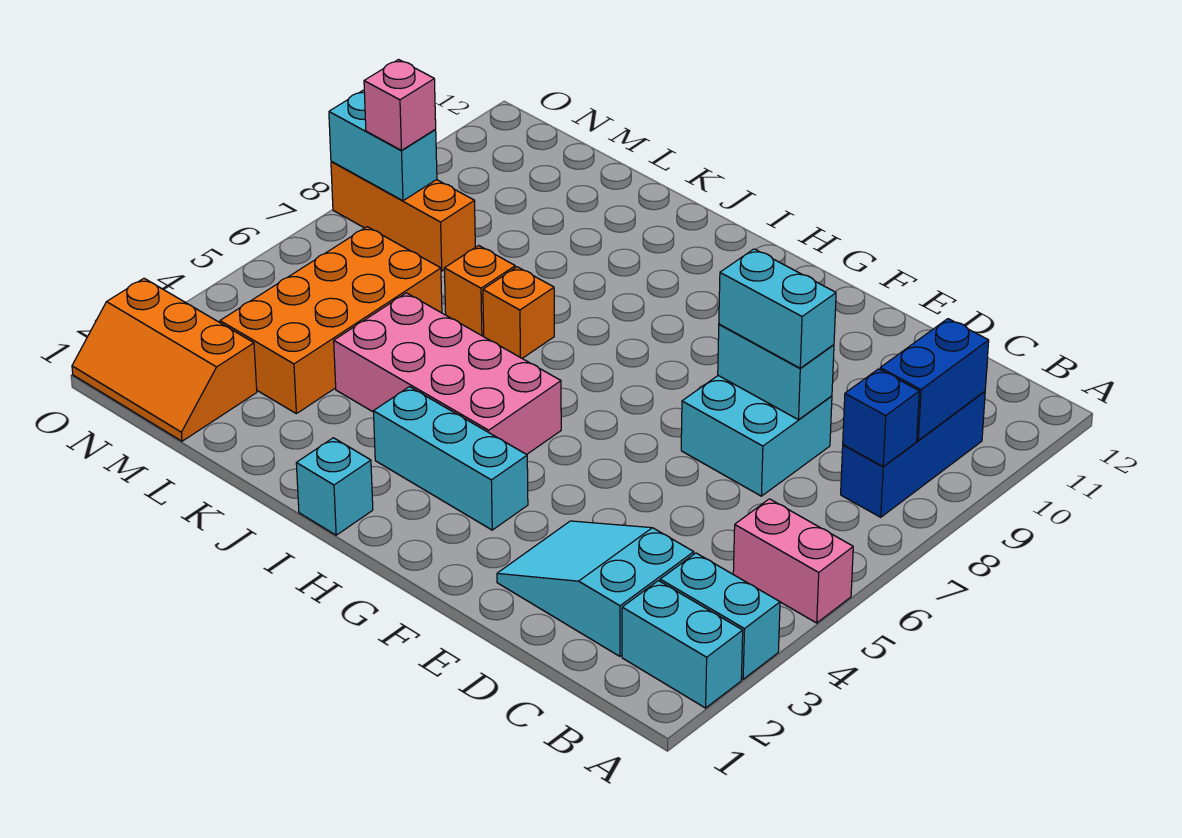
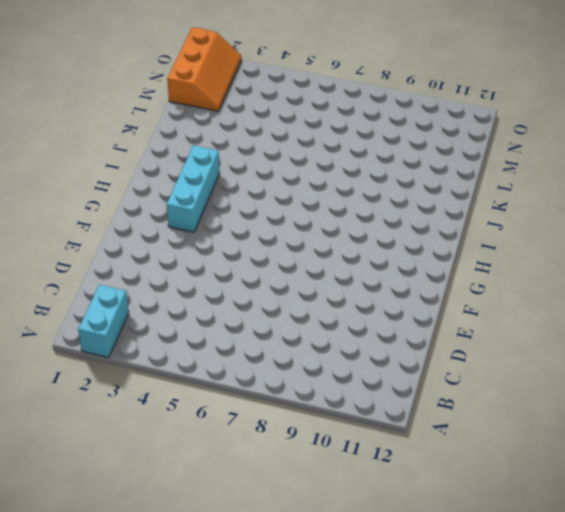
orange slope M1:O2 level 1 top 1 -> orange slope M1:O2 level 1 top 2
none -> cyan brick A3:B3 level 1
none -> pink brick A5:B5 level 1
none -> blue brick B8:B10 level 1

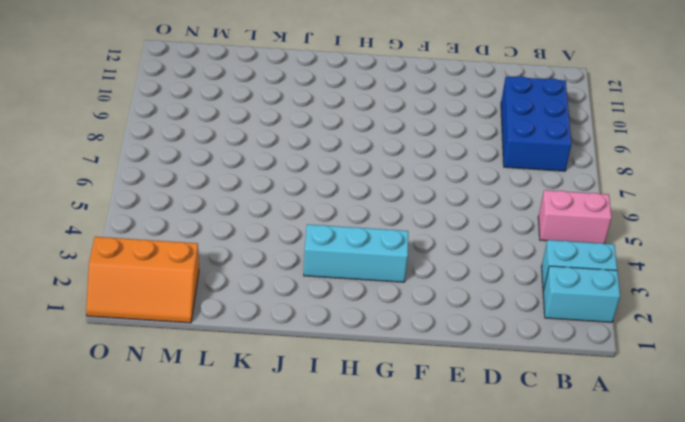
blue brick B8:C10 level 1 -> blue brick B8:B10 level 1
none -> cyan slope C2:E3 level 1 top C
none -> cyan brick D7:E8 level 1
none -> pink brick H4:K5 level 1

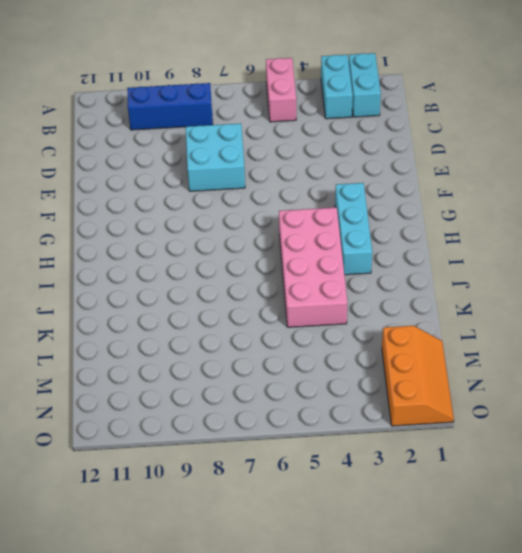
none -> cyan slope C2:E3 level 1 top C
none -> cyan brick I1 level 1
none -> orange brick J7 level 1

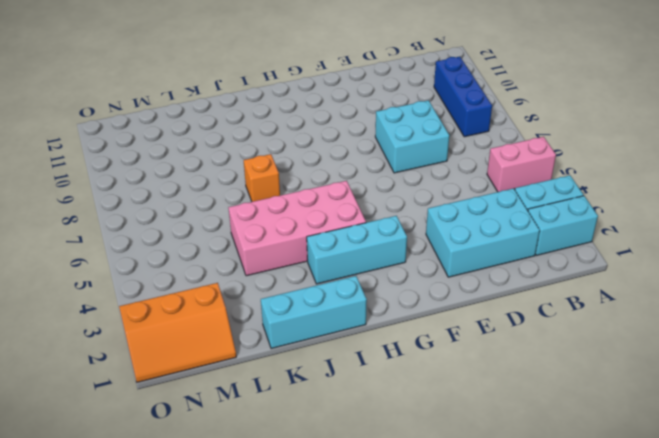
cyan brick C2:E3 level 1 -> cyan slope C2:E3 level 1 top C
cyan brick I1:K1 level 1 -> cyan brick I1 level 1
none -> orange brick K7 level 1
none -> orange brick L3:M6 level 1
none -> orange brick M8:O8 level 1

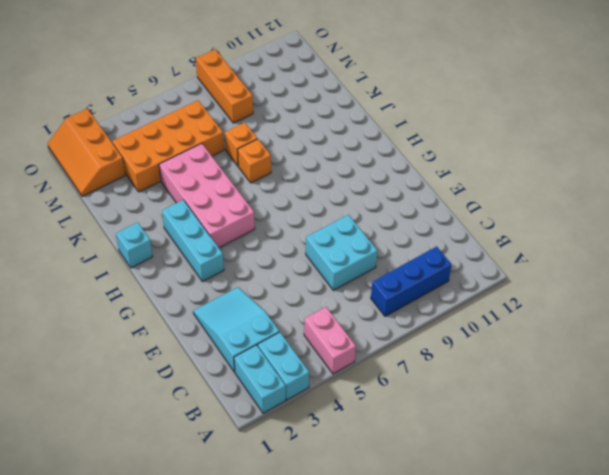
none -> blue brick B8 level 2
none -> blue brick B9:B10 level 2
none -> cyan brick D8:E8 level 2

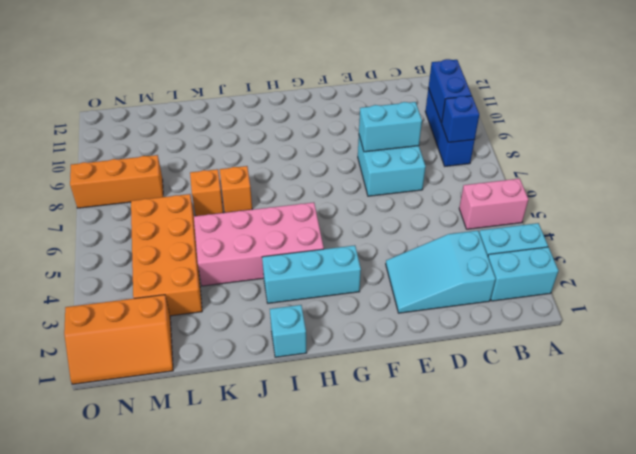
none -> cyan brick N8:O8 level 2
none -> cyan brick D8:E8 level 3
none -> pink brick N8 level 3

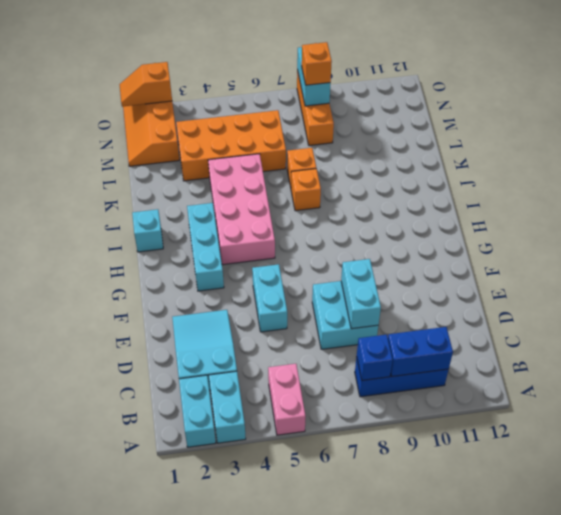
cyan brick E5:F5 level 1 -> cyan brick D8:E8 level 3
orange brick N8 level 3 -> pink brick N8 level 3
orange slope O1:O2 level 2 top 2 -> none

